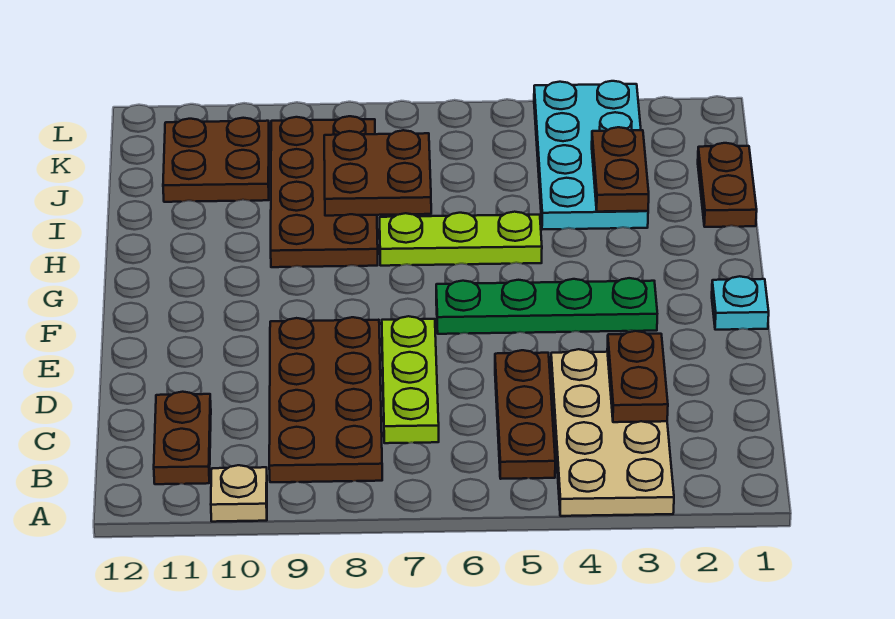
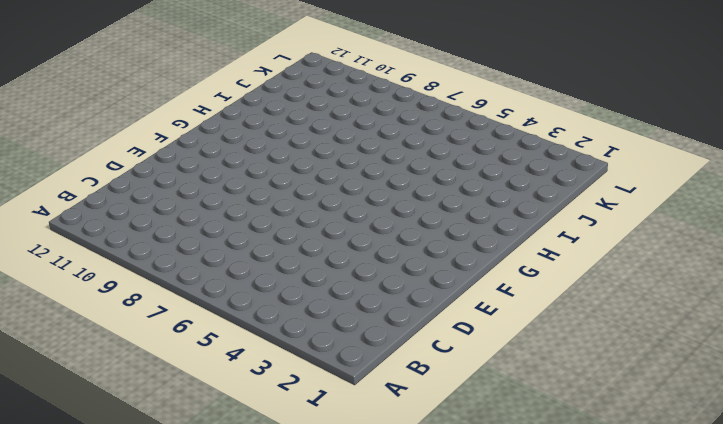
none -> tan plate A3:D4 level 1
none -> tan plate A10 level 1
none -> brown plate B5:D5 level 1

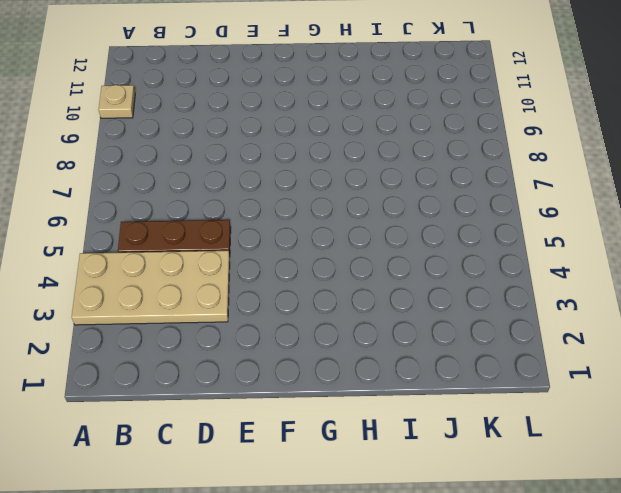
none -> brown plate B8:E9 level 1
none -> brown plate B11:C11 level 1
none -> lime plate C7:E7 level 1

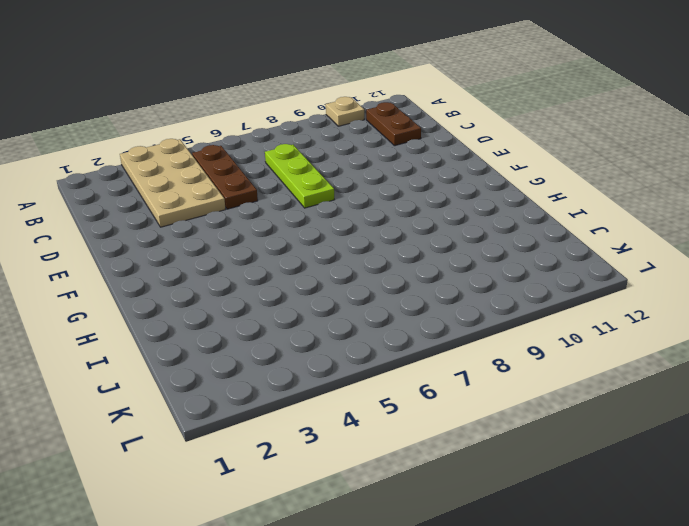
none -> brown plate B8:E9 level 1
none -> cyan plate F1 level 1
none -> green plate F3:F6 level 1

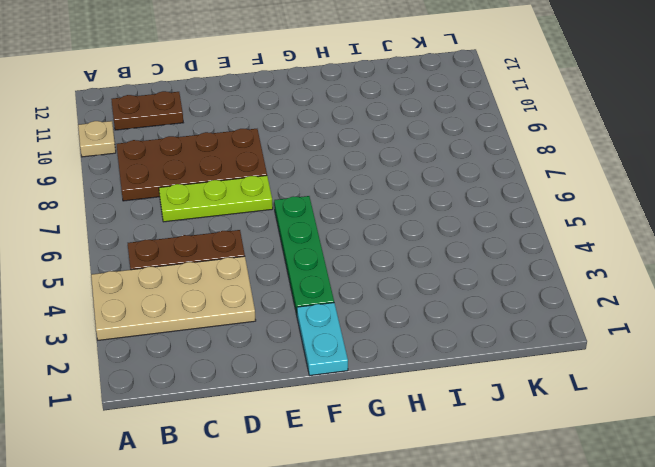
cyan plate F1:F2 level 1 -> cyan plate F1 level 1
none -> lime plate H5:H7 level 1
none -> brown plate H8:K9 level 1
none -> brown plate I1:J1 level 1

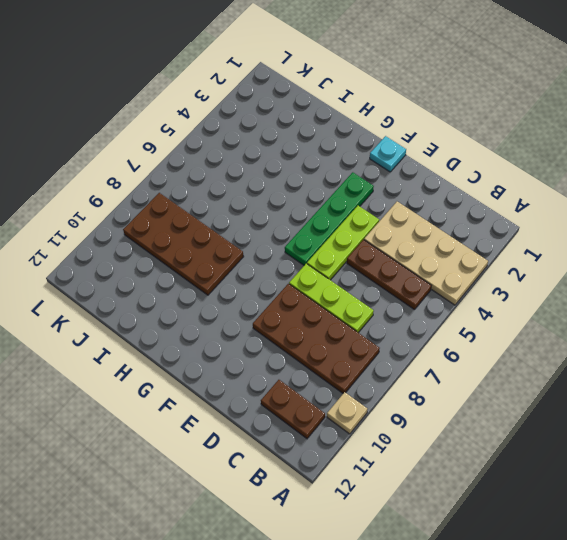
lime plate E4:E6 level 1 -> lime plate H5:H7 level 1
none -> brown plate I1:J1 level 1
none -> cyan plate I3:L4 level 1
none -> brown plate J10:K11 level 1

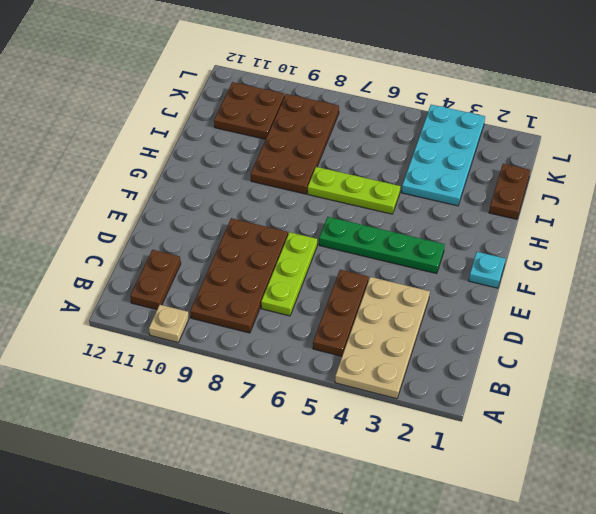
none -> brown plate C3:D3 level 2
none -> brown plate I3:J3 level 2
none -> brown plate I7:J8 level 2

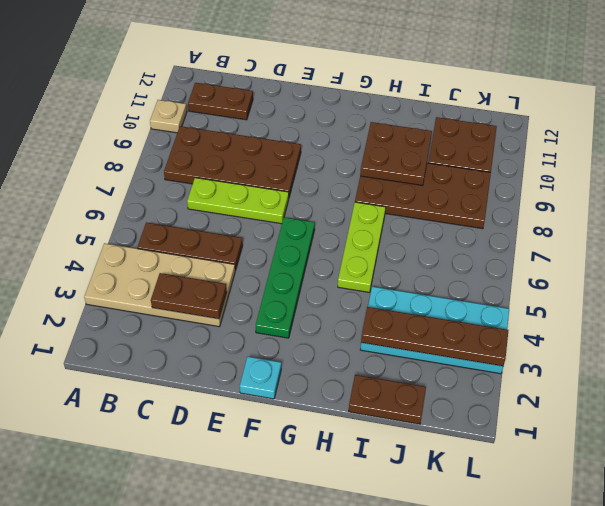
brown plate H9:I10 level 2 -> brown plate I7:J8 level 2
brown plate I3:L3 level 2 -> brown plate I3:J3 level 2

